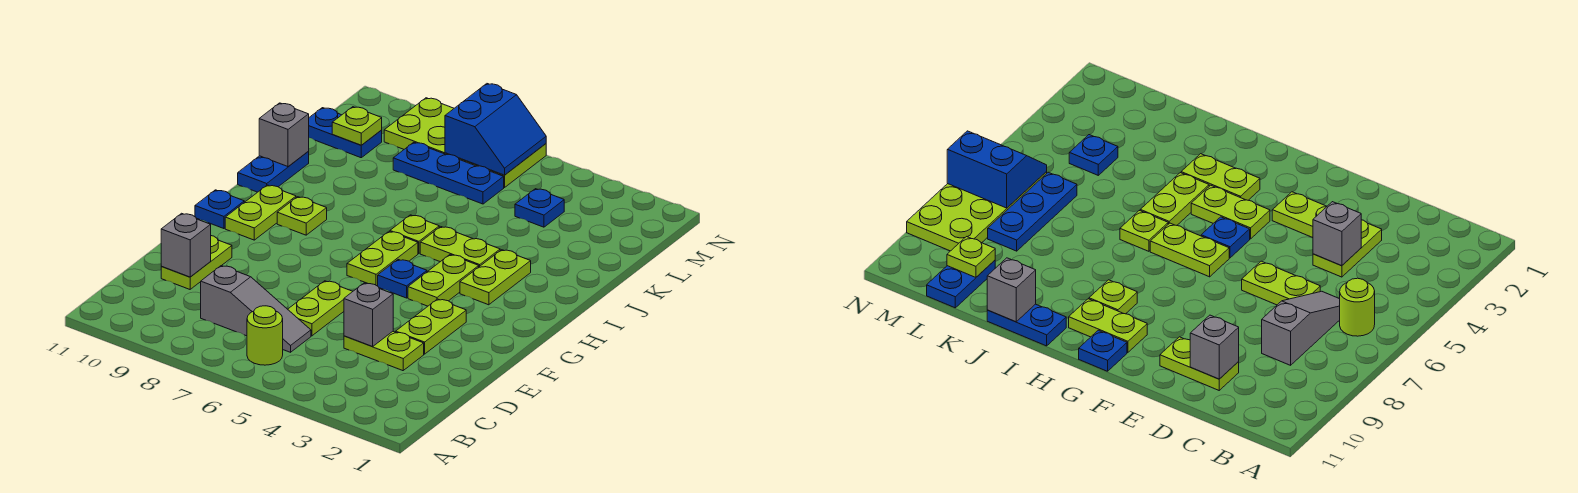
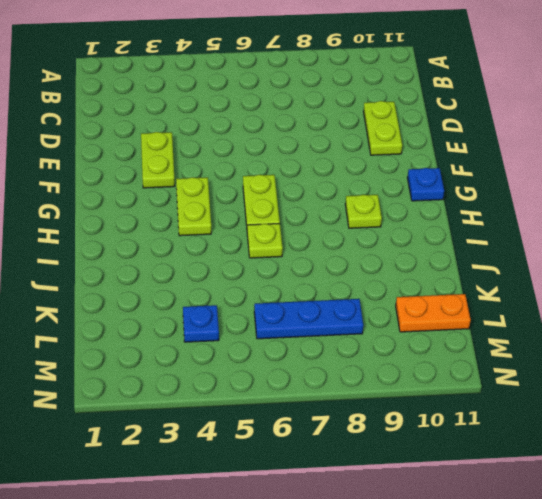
orange plate L10:L11 level 1 -> blue plate L10:L11 level 1
none -> lime round brick B6 level 1
none -> grey slope C6:C8 level 1 top 8
none -> lime plate D3:D4 level 1

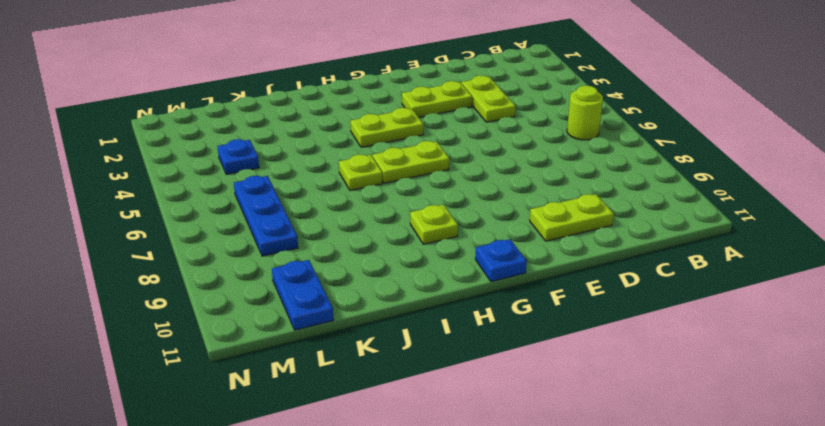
none -> grey slope C6:C8 level 1 top 8
none -> lime plate D6:E6 level 1
none -> blue plate G5 level 1

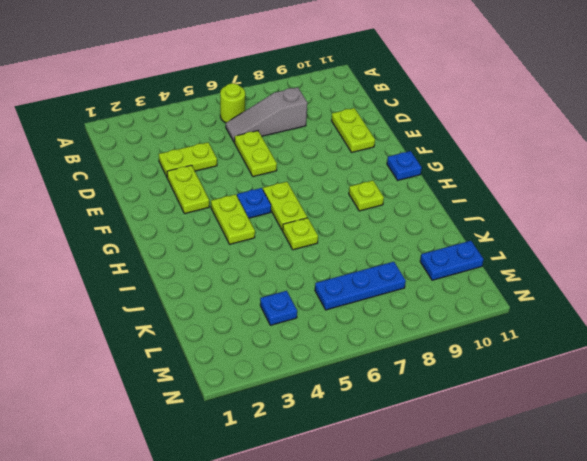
none -> lime plate G10:H10 level 1
none -> lime plate H3:I3 level 1
none -> lime plate I4:I5 level 1

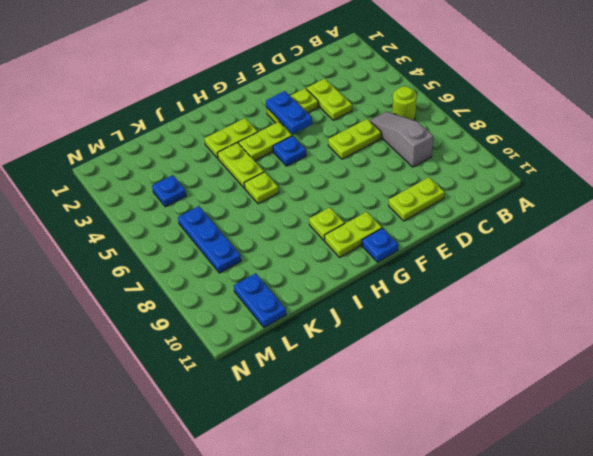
blue plate F3:F4 level 2 -> blue plate I11:J11 level 1
none -> lime plate G6:H6 level 1
none -> lime plate M6:N9 level 1
none -> grey brick D4 level 2

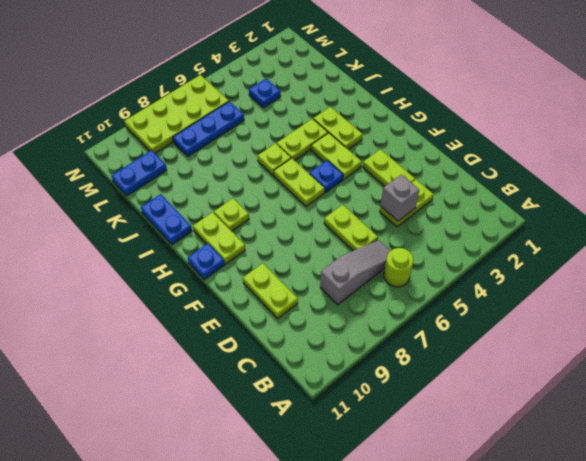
none -> grey brick D10 level 2
none -> grey brick J11 level 2
none -> lime plate L10 level 2

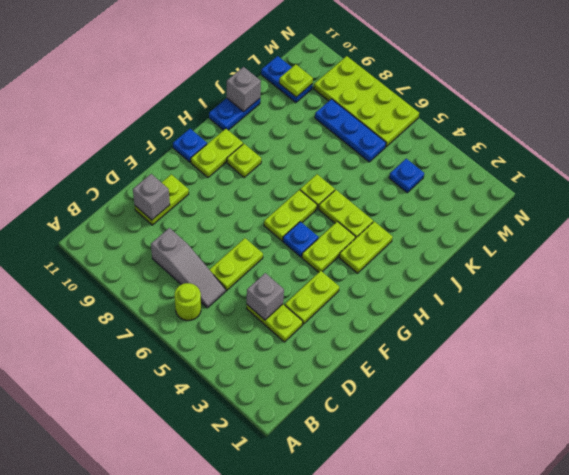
none -> blue slope M6:N7 level 2 top 7

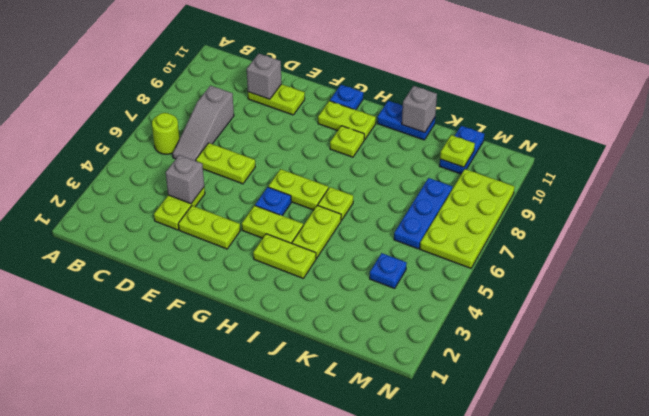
none -> blue slope M6:N7 level 2 top 7

